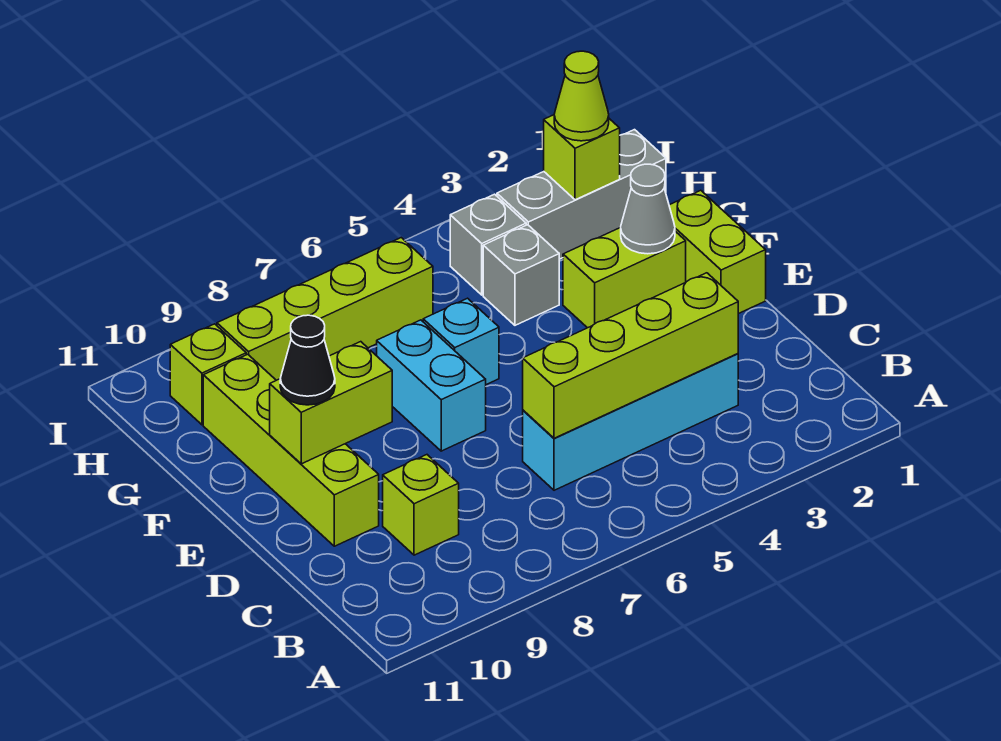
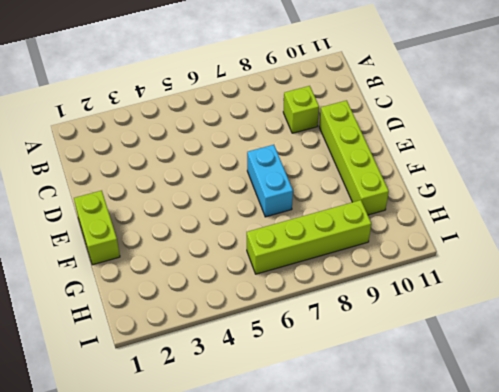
none -> cyan brick C3:C6 level 1
none -> lime brick F2:F3 level 1
none -> cyan brick F6 level 1

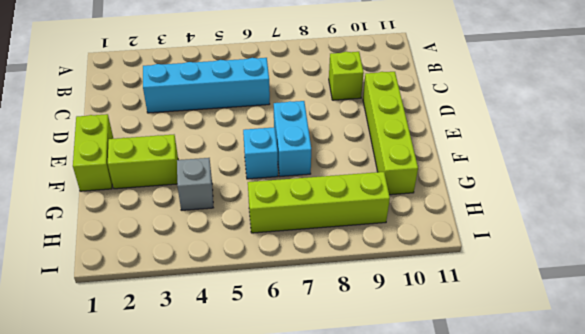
none -> grey brick H1:H3 level 1
none -> grey brick H4 level 1
none -> lime brick H10 level 1

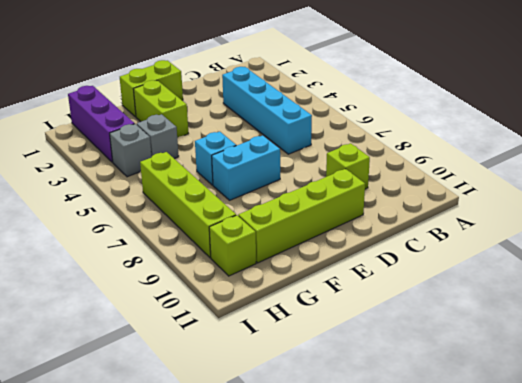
purple brick H1:H3 level 1 -> grey brick H1:H3 level 1
none -> lime brick C3:C6 level 2
none -> lime brick E9:E10 level 2
none -> grey cone F2 level 2

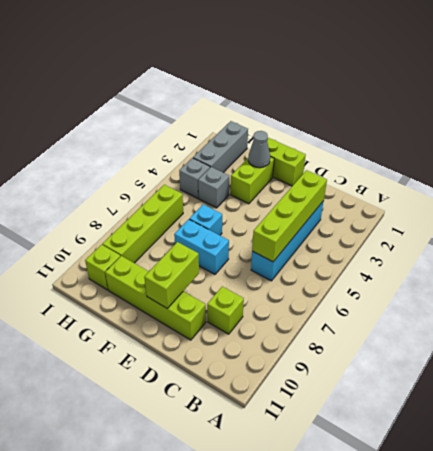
none -> lime brick H2 level 2
none -> black cone E10 level 3
none -> lime cone H2 level 3

